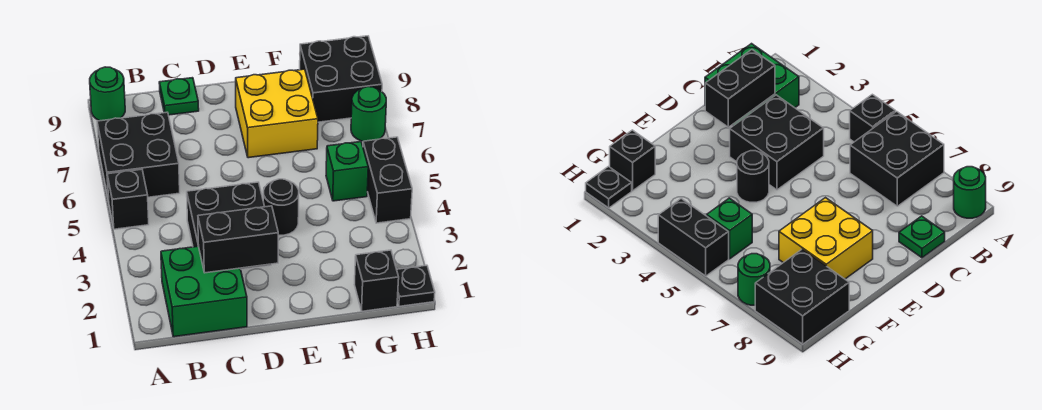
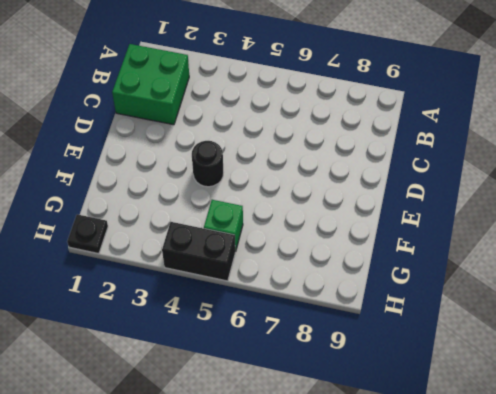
none -> black brick A5 level 1
none -> black brick A6:B7 level 1
none -> green round brick A9 level 1

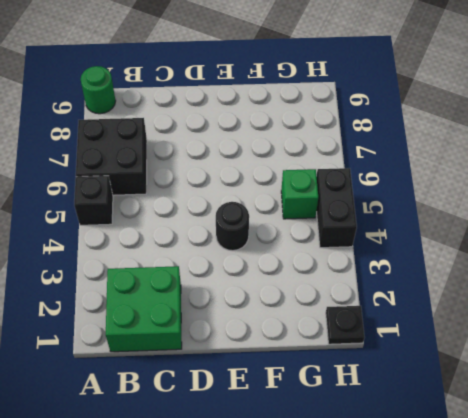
none -> black brick C3:D4 level 1
none -> green plate C9 level 1
none -> yellow brick E7:F8 level 1

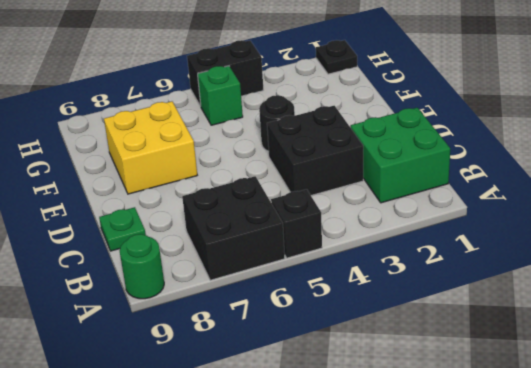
none -> black brick G1 level 1
none -> black brick G8:H9 level 1
none -> green round brick H7 level 1

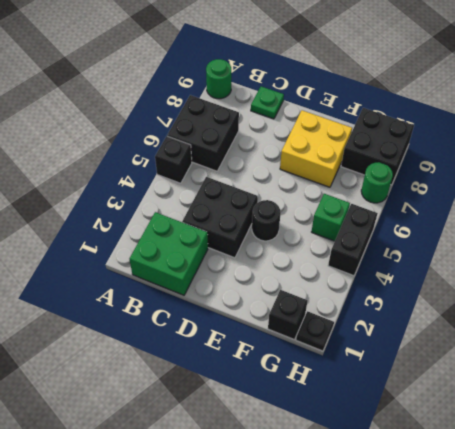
none -> black brick C2:D2 level 2

